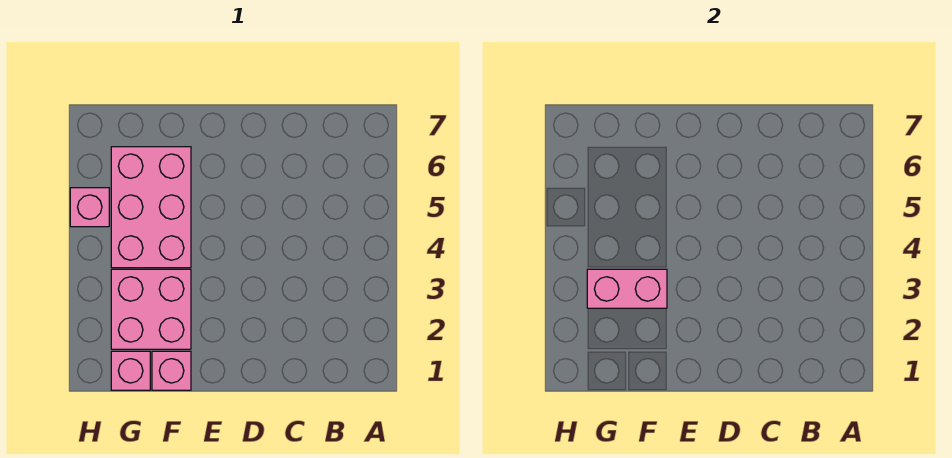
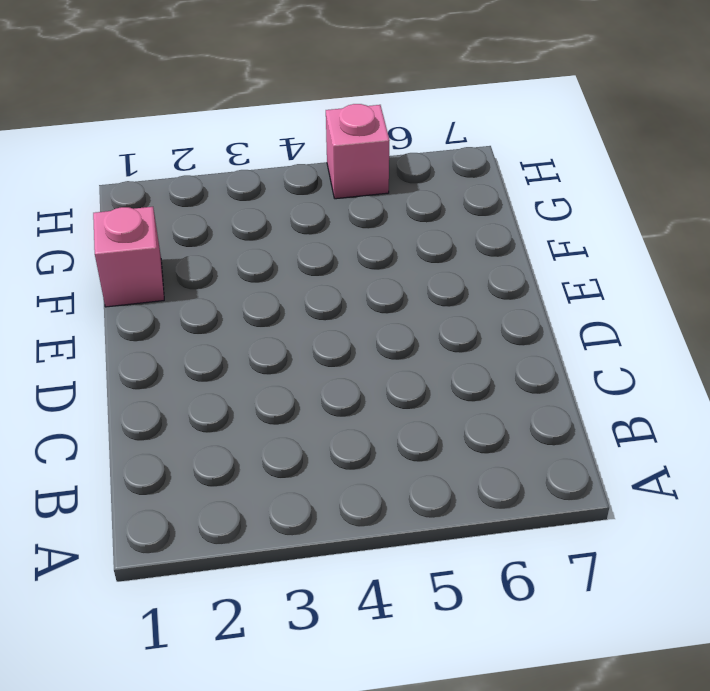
none -> pink brick F2:G3 level 1
none -> pink brick F4:G6 level 1

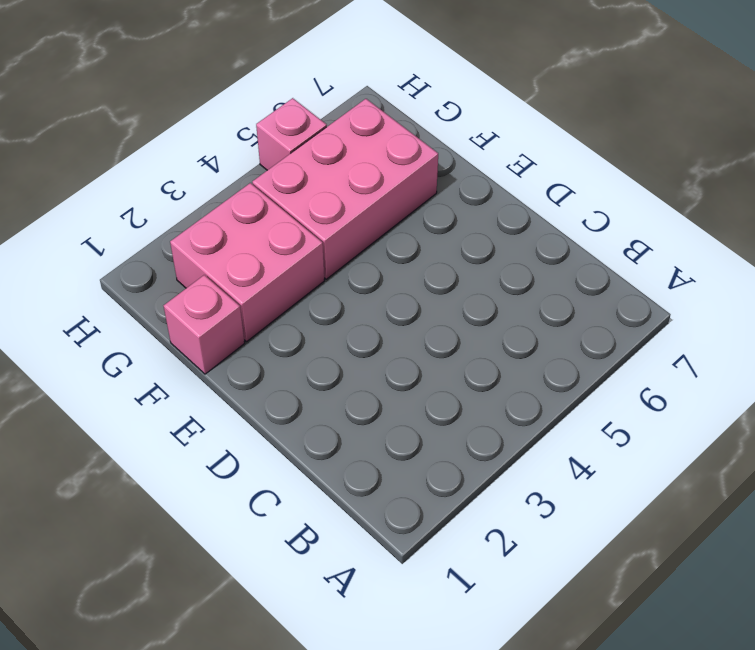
none -> pink brick G1 level 1
none -> pink brick F3:G3 level 2

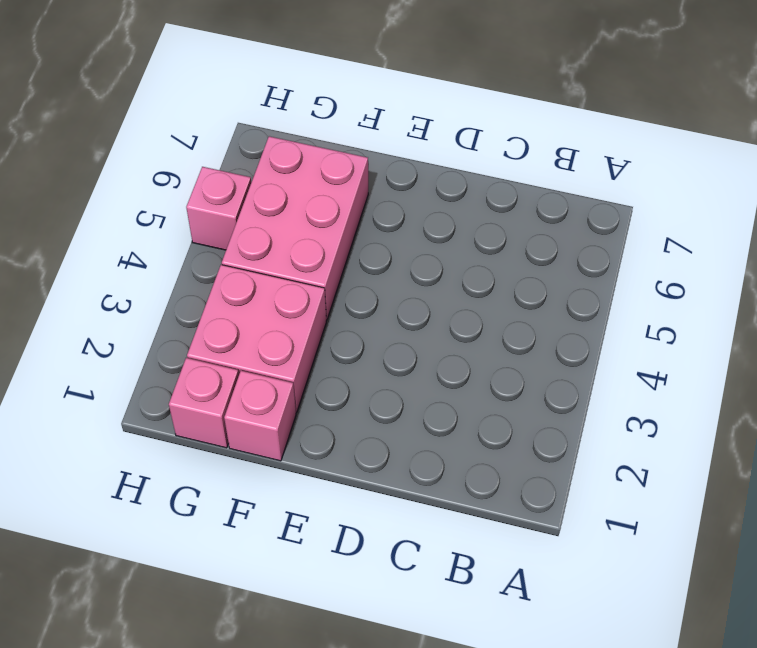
none -> pink brick F3:G3 level 2

